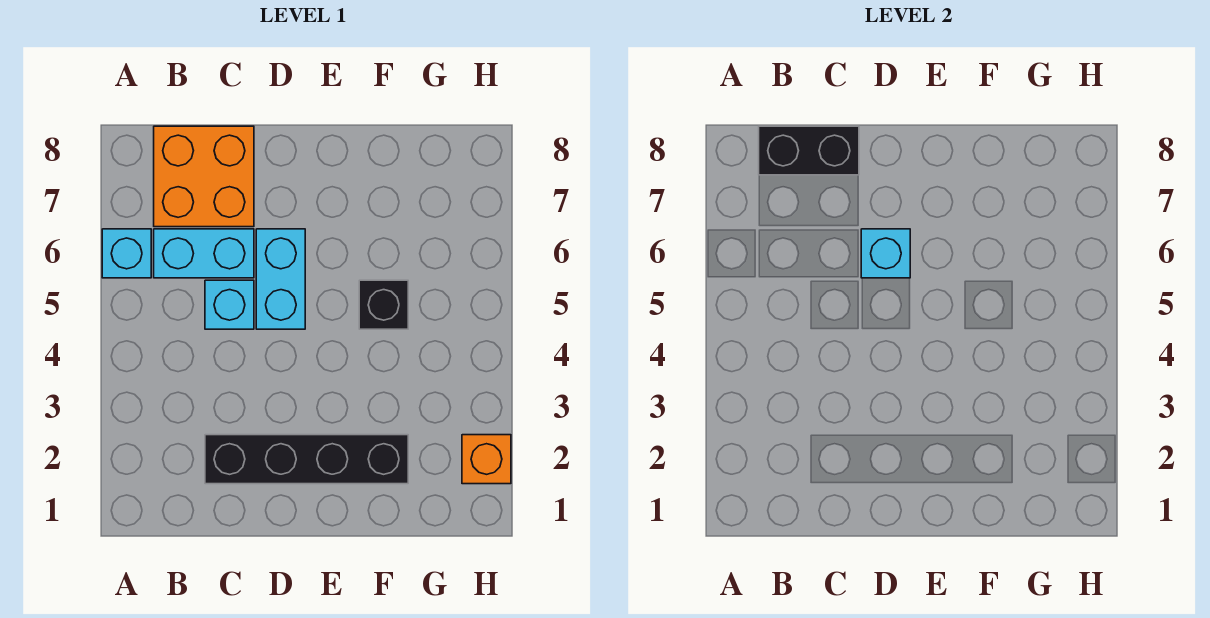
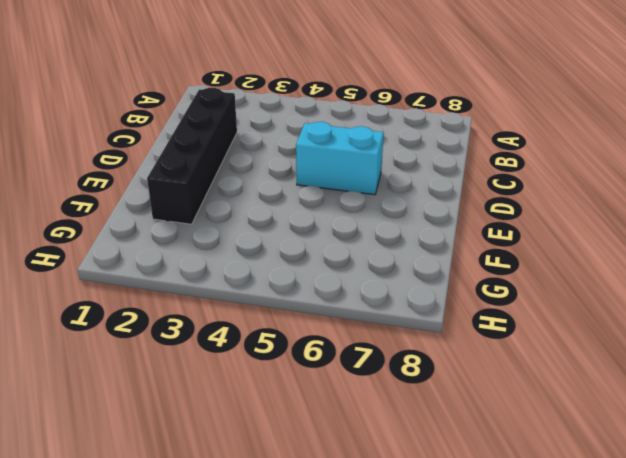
none -> cyan brick A6 level 1
none -> cyan brick B6:C6 level 1

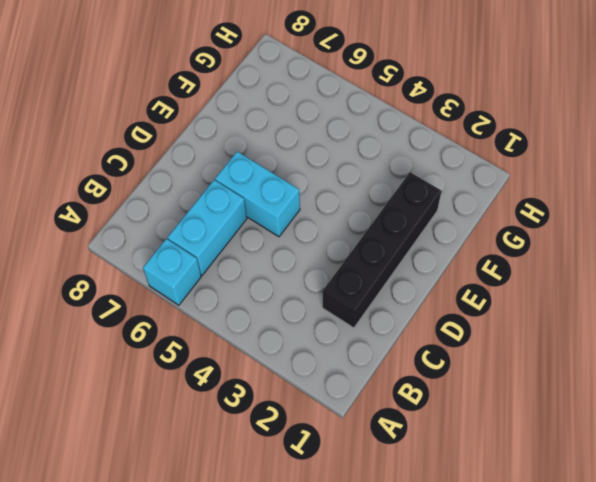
none -> orange brick B7:C8 level 1
none -> cyan brick C5 level 1

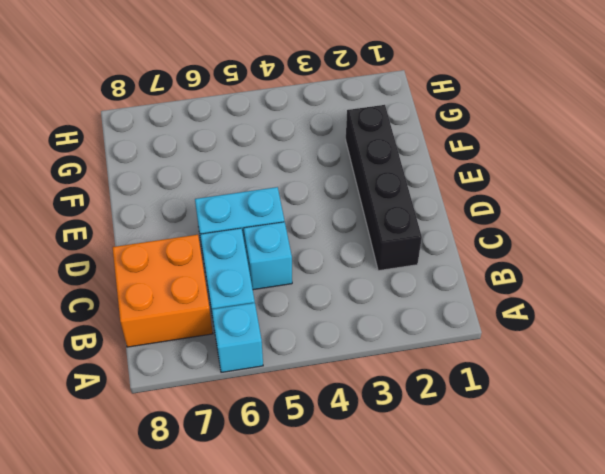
none -> black brick F5 level 1
none -> orange brick H2 level 1

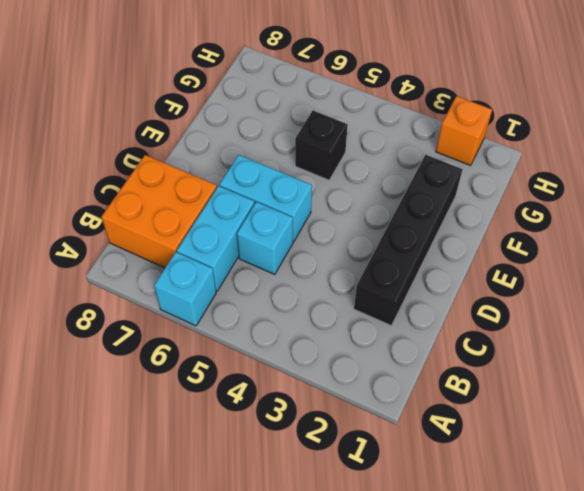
none -> black brick B8:C8 level 2
none -> cyan brick D6 level 2

